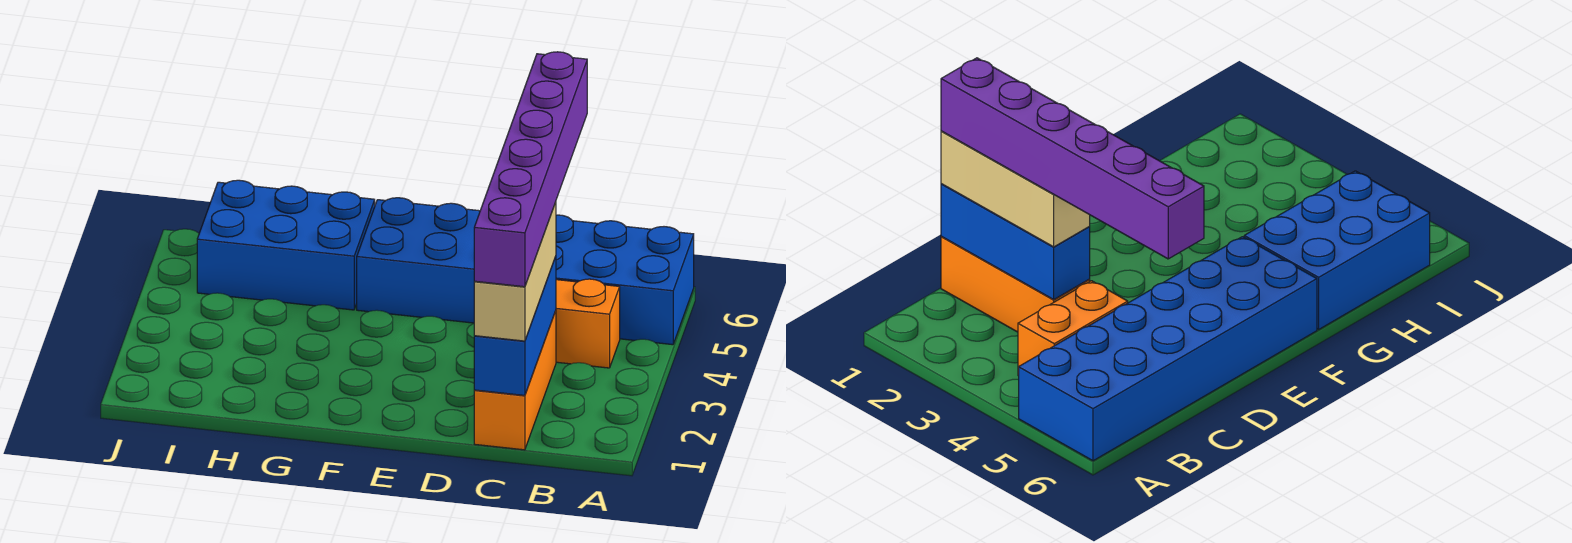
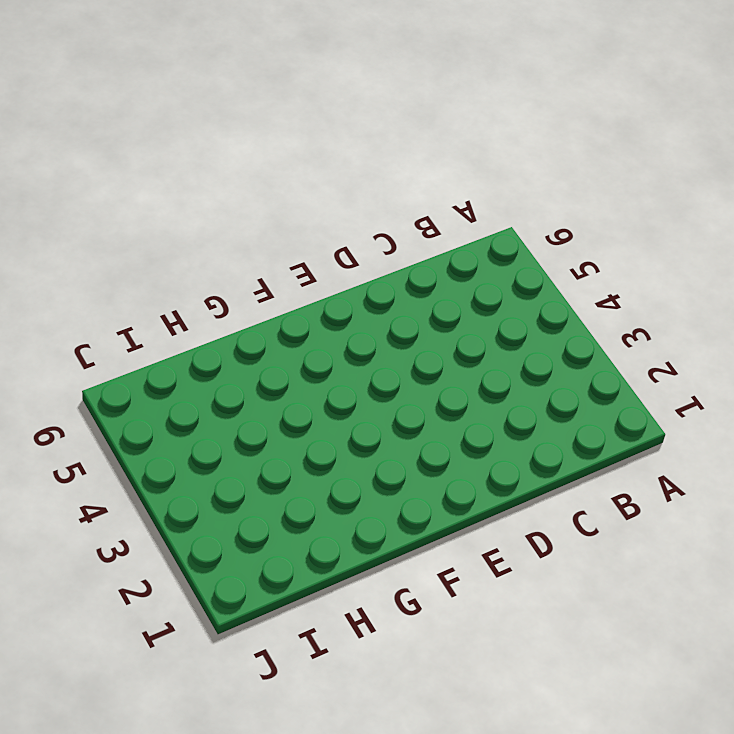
none -> blue brick A5:F6 level 1
none -> orange brick B4:C4 level 1

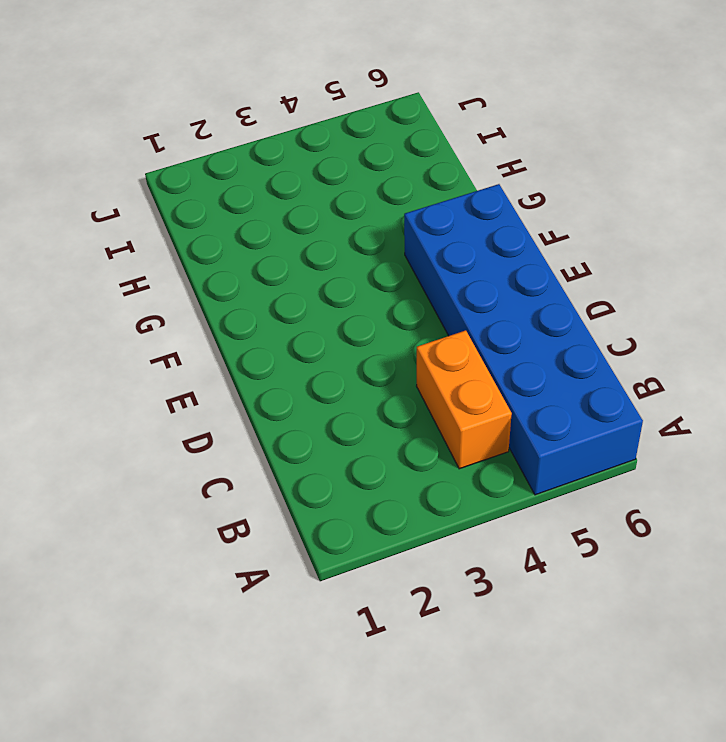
none -> orange brick C1:C3 level 1
none -> blue brick G5:I6 level 1

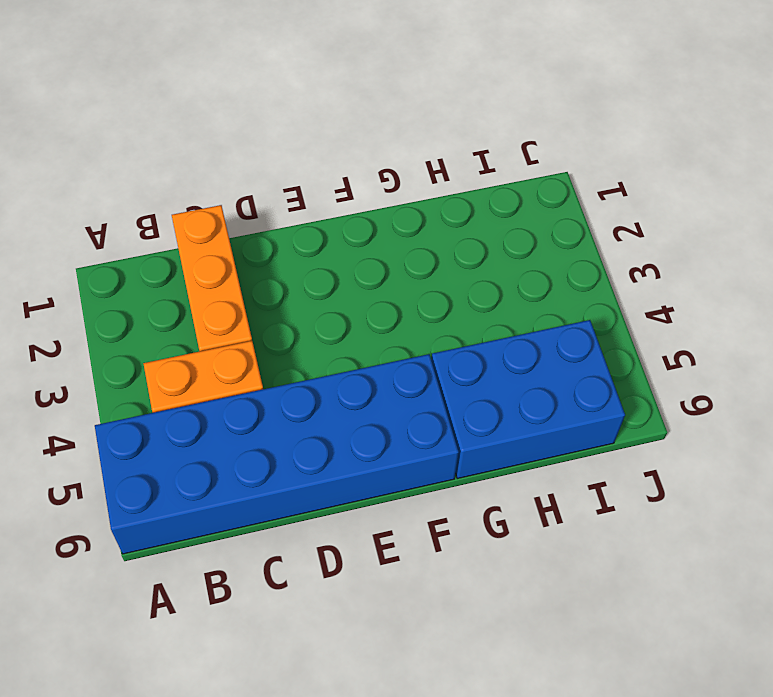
none -> blue brick C1:C3 level 2
none -> tan brick C1:C3 level 3

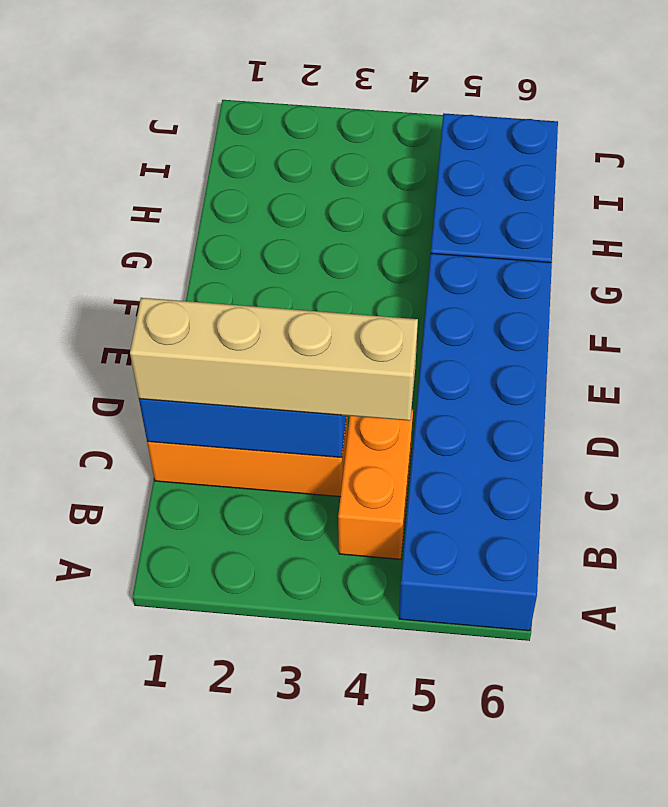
tan brick C1:C4 level 3 -> tan brick C1:C3 level 3
none -> purple brick C1:C6 level 4

